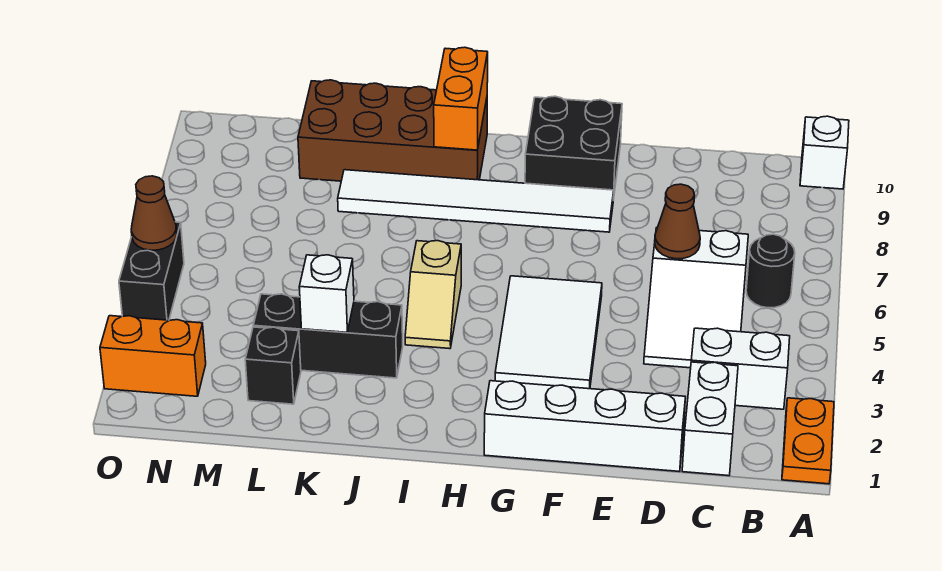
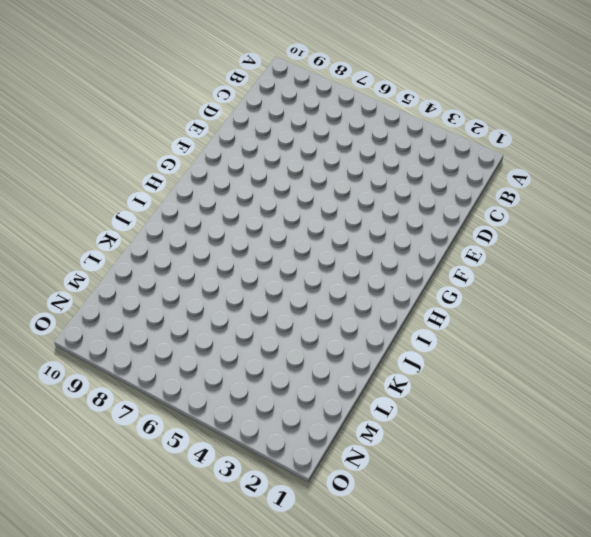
none -> orange plate A1:A2 level 1
none -> white brick A10 level 1
none -> white brick B3:C3 level 1

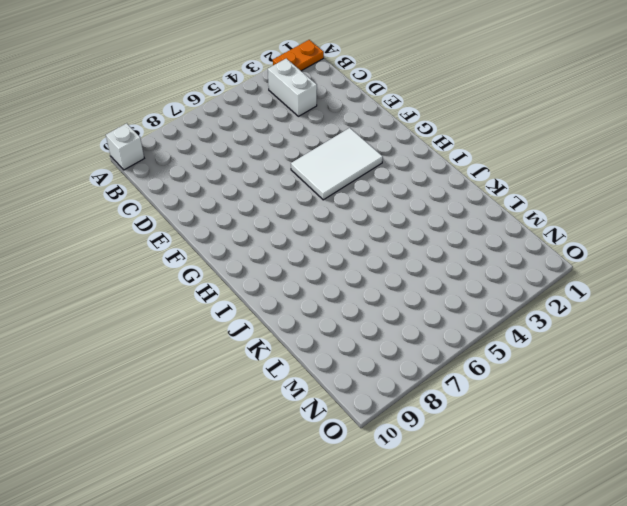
none -> black round brick B6 level 1
none -> white brick C1:C2 level 1
none -> white slope C4:D6 level 1 top 6

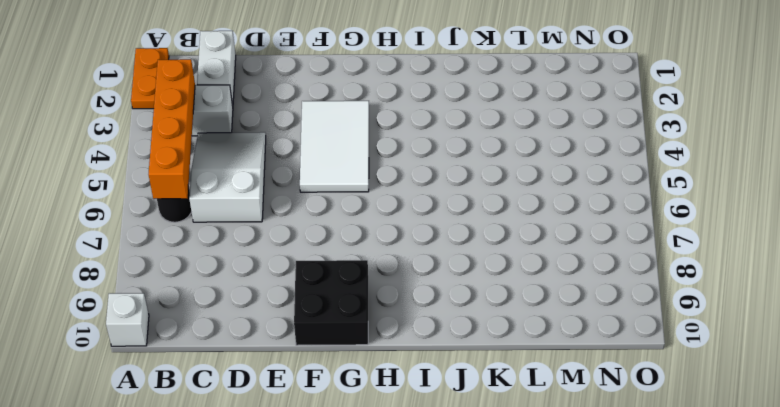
orange brick B3:B6 level 2 -> none
none -> white brick D1:G1 level 1
none -> white tile F8:K8 level 1
none -> tan slope I4:I5 level 1 top 5

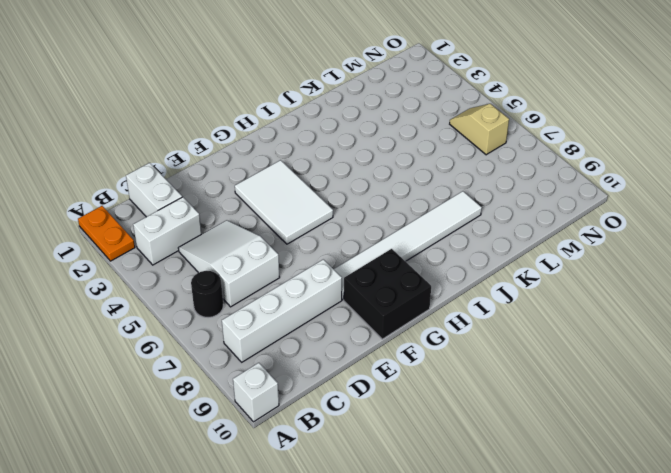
white brick B8:E8 level 1 -> white brick D1:G1 level 1
tan slope N5:N6 level 1 top 6 -> tan slope I4:I5 level 1 top 5
none -> brown brick I9:L10 level 1
none -> black brick J3:L3 level 1
none -> black brick L2 level 1

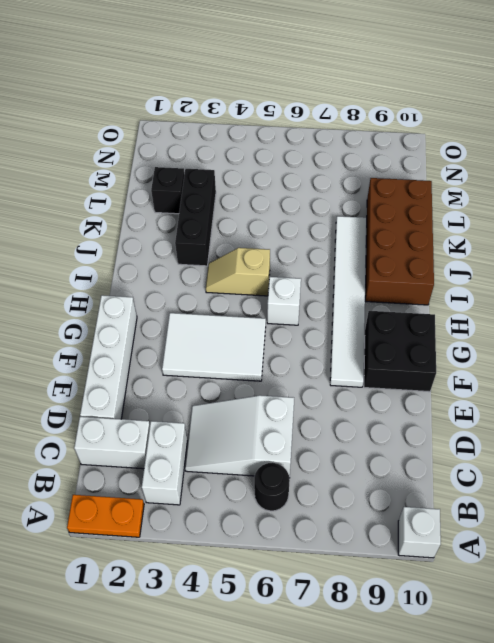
white brick H6 level 1 -> white brick K3 level 2
none -> orange brick N2:O2 level 1
none -> black brick O4:O5 level 1
none -> brown cone D6 level 2

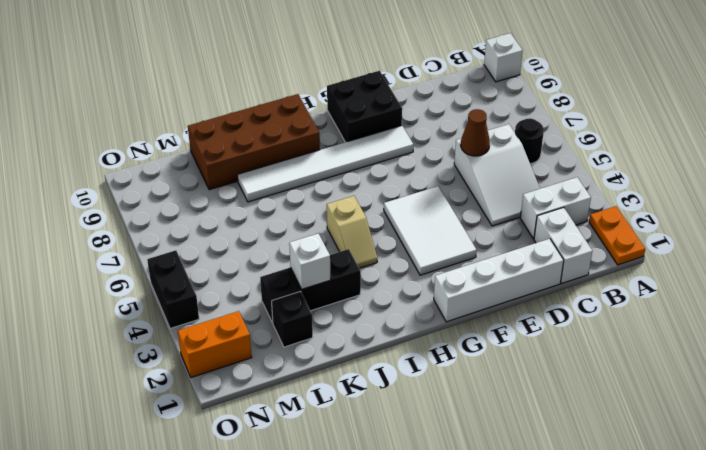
none -> orange brick I9:I10 level 2
none -> brown cone O5 level 2

